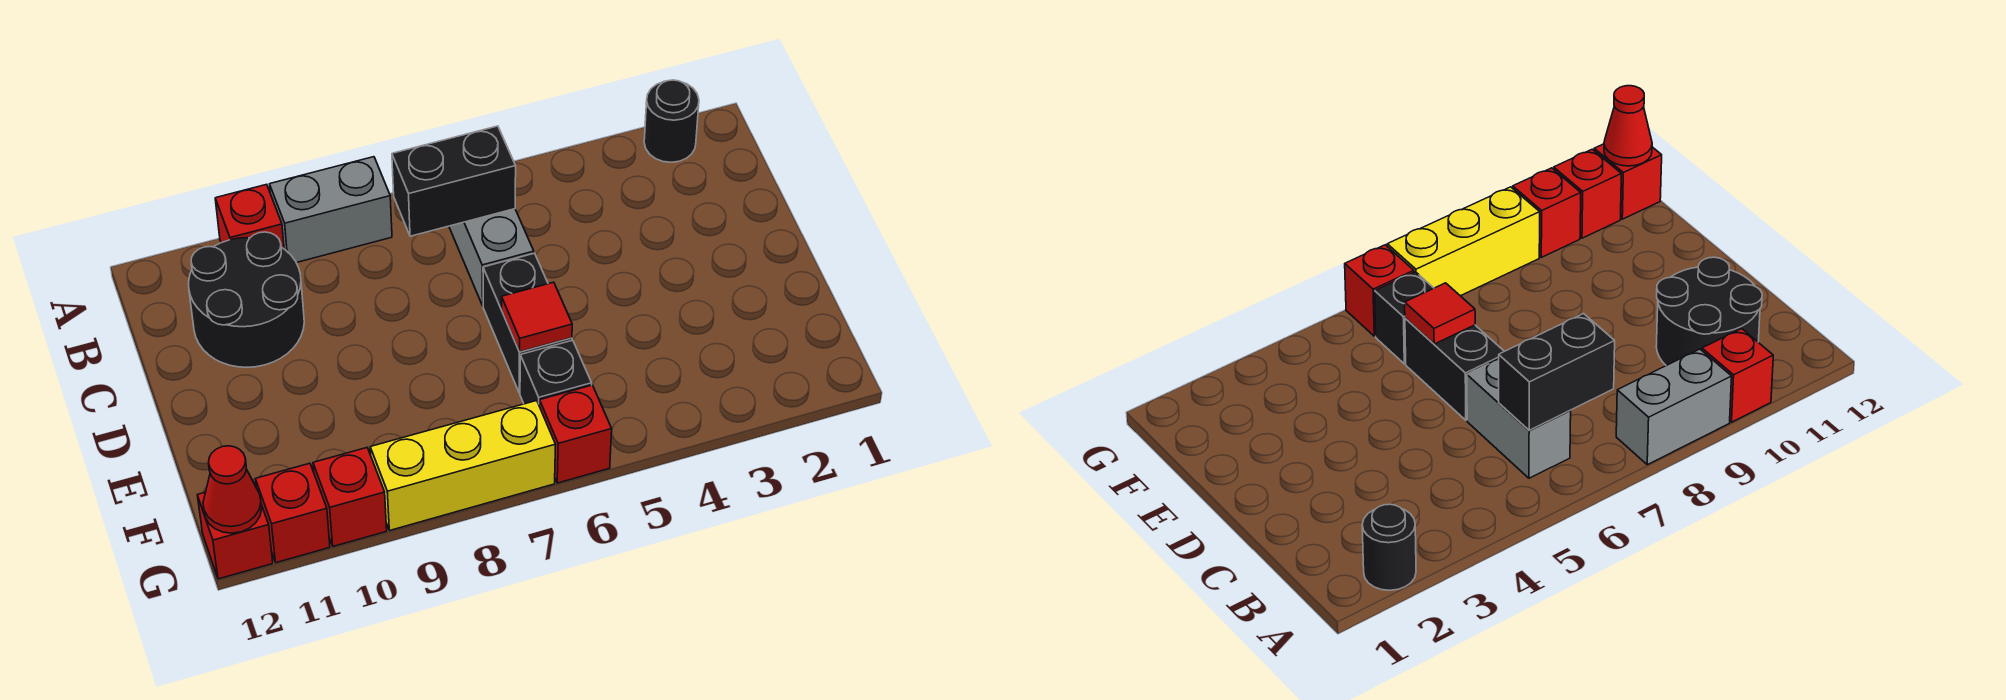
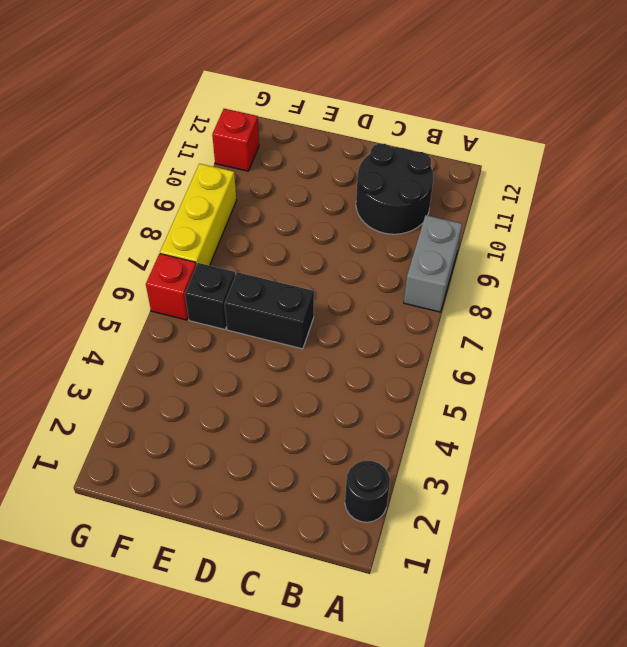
none -> red brick A10 level 1
none -> grey brick B6:C6 level 1
none -> red brick G10 level 1

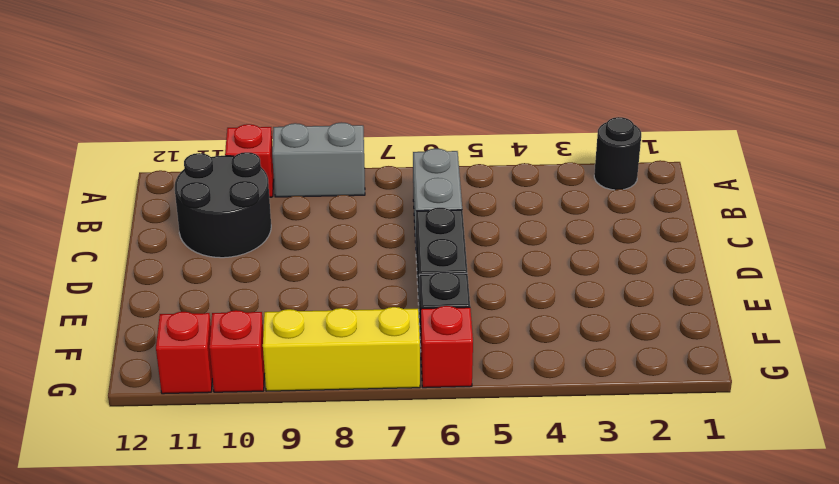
none -> red brick G12 level 1
none -> black brick B6:B7 level 2
none -> red tile E6 level 2

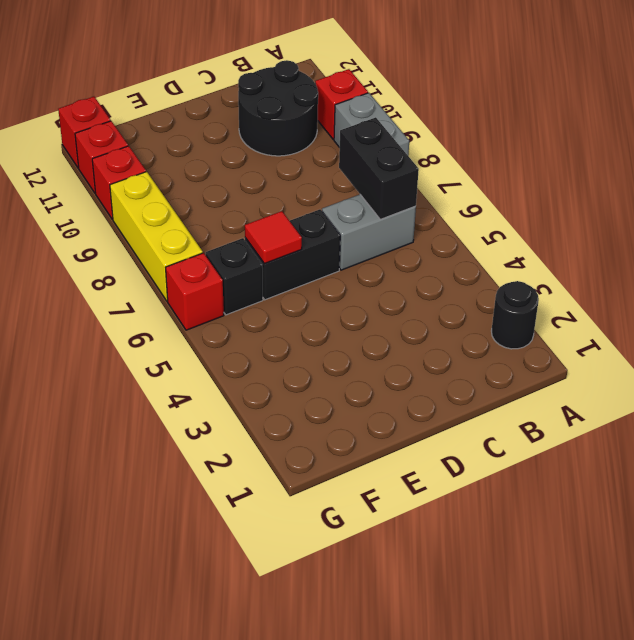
none -> red cone G12 level 2

